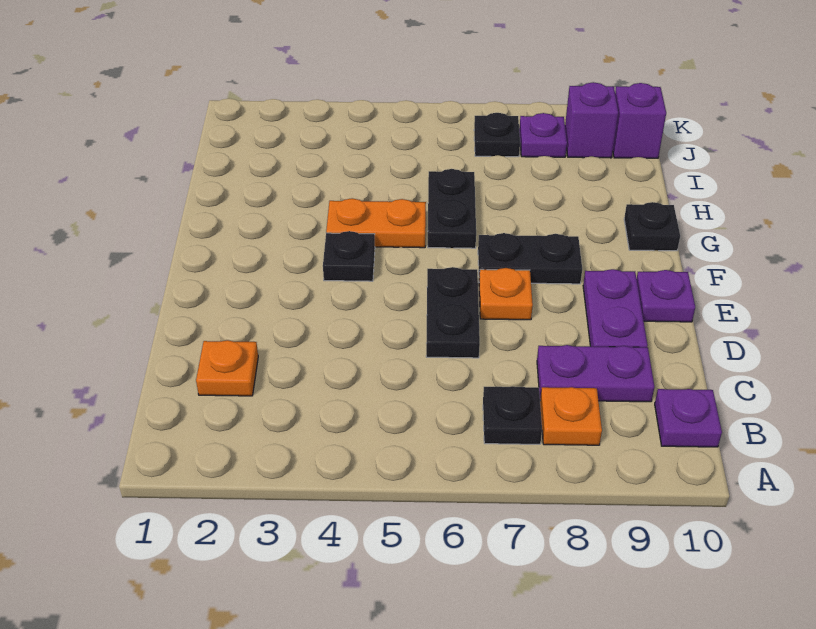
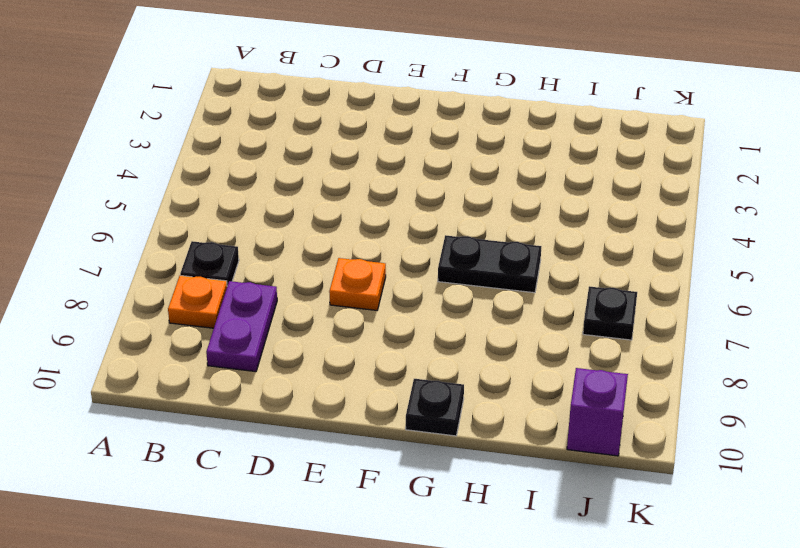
none -> purple plate B10 level 1
none -> orange plate C2 level 1
none -> black plate D6:E6 level 1

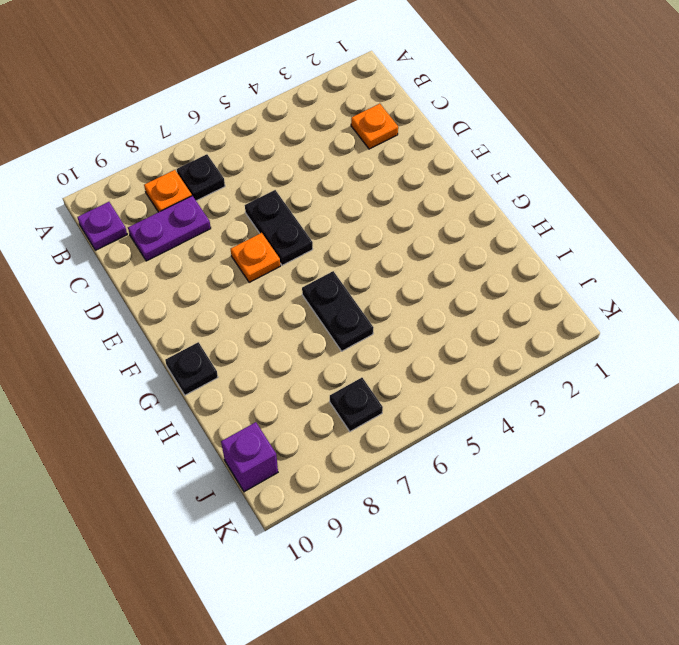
none -> purple plate D9:E9 level 1
none -> purple plate E10 level 1
none -> black plate F4 level 1

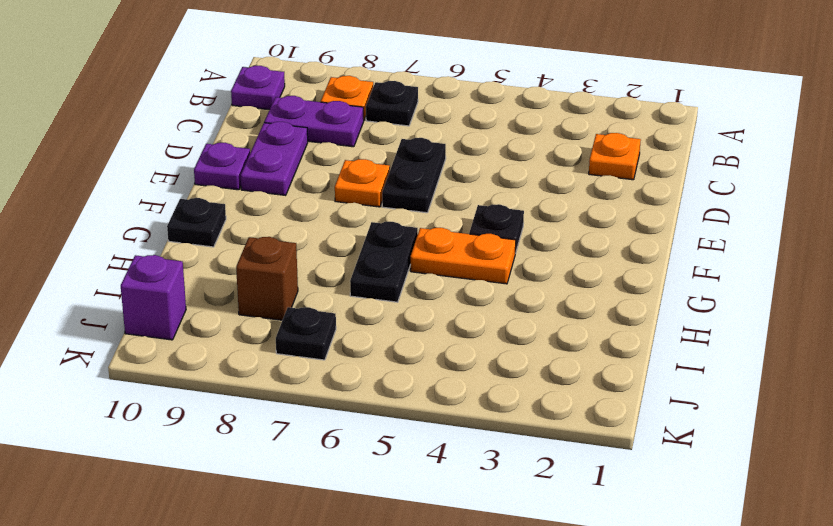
brown brick I8 level 1 -> none
none -> black plate F7:F8 level 1
none -> purple plate J8 level 1
none -> purple brick J9 level 1

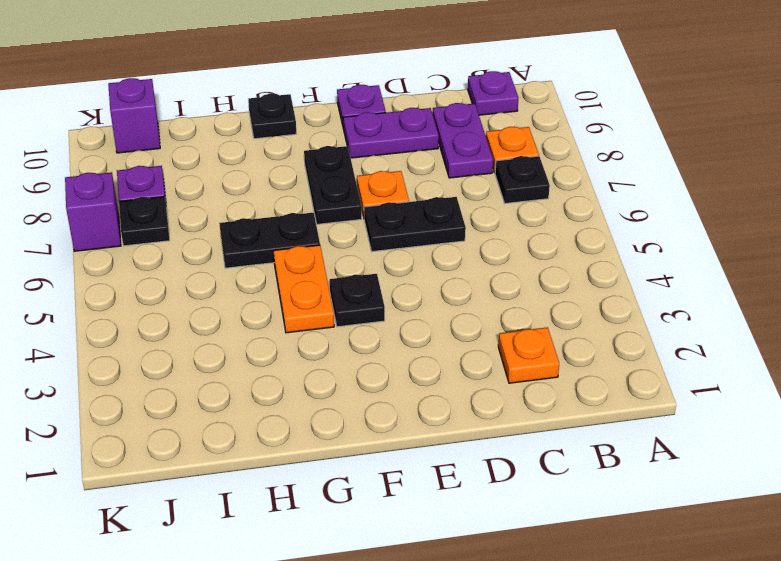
purple brick K7 level 1 -> purple brick J9 level 1

